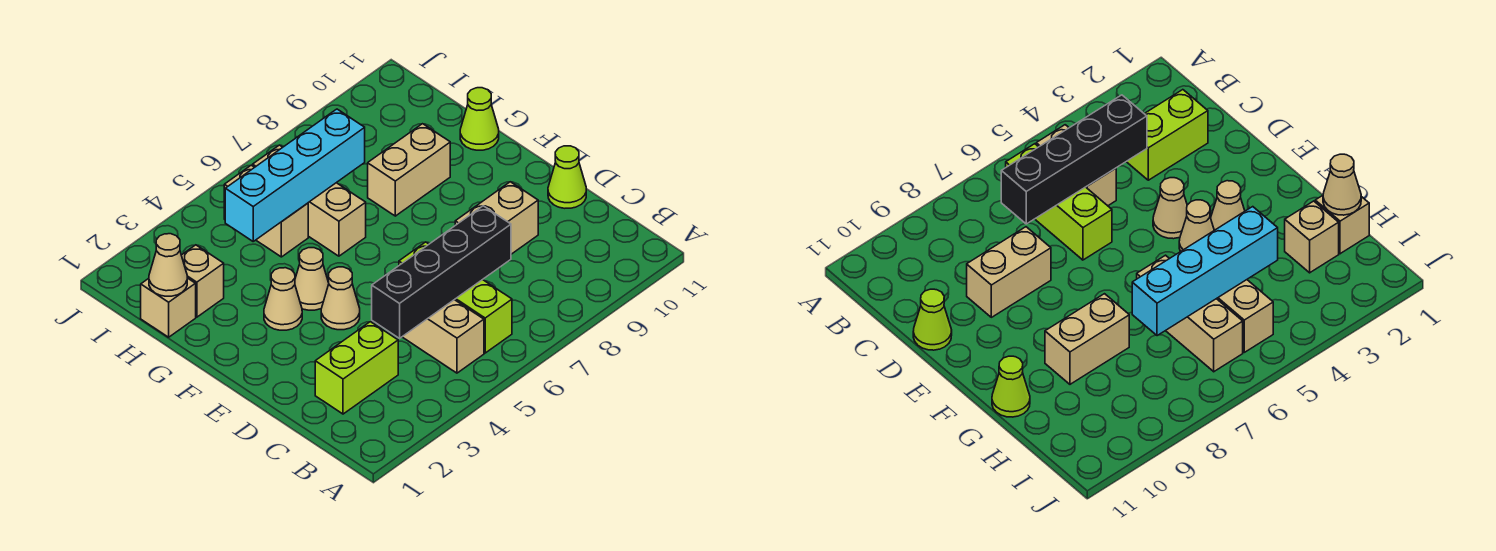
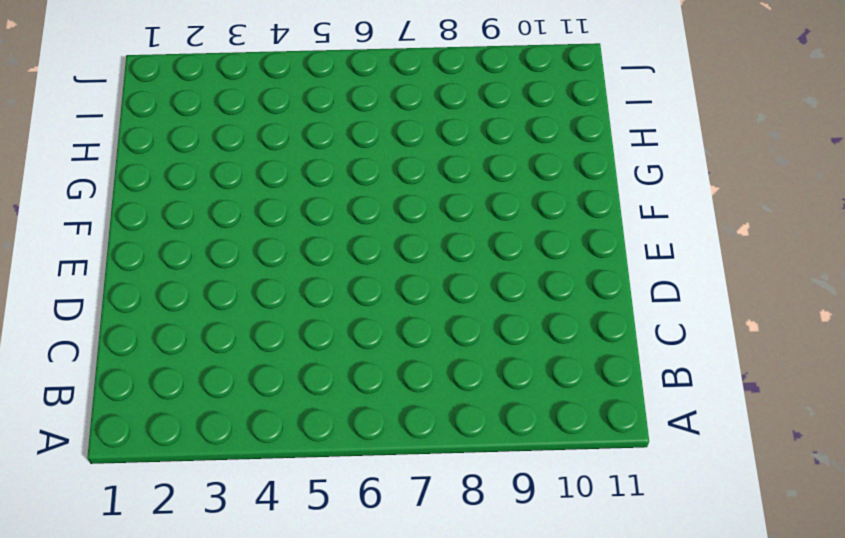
none -> tan brick B5:C5 level 1
none -> lime brick B6:D6 level 1
none -> lime brick C2:C3 level 1

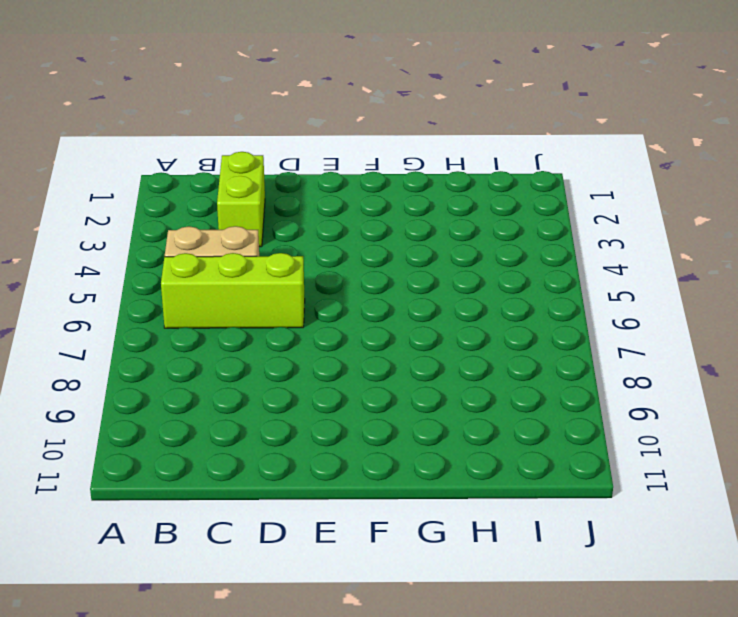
none -> tan brick D8:D9 level 1
none -> lime cone D11 level 1
none -> tan cone E4 level 1

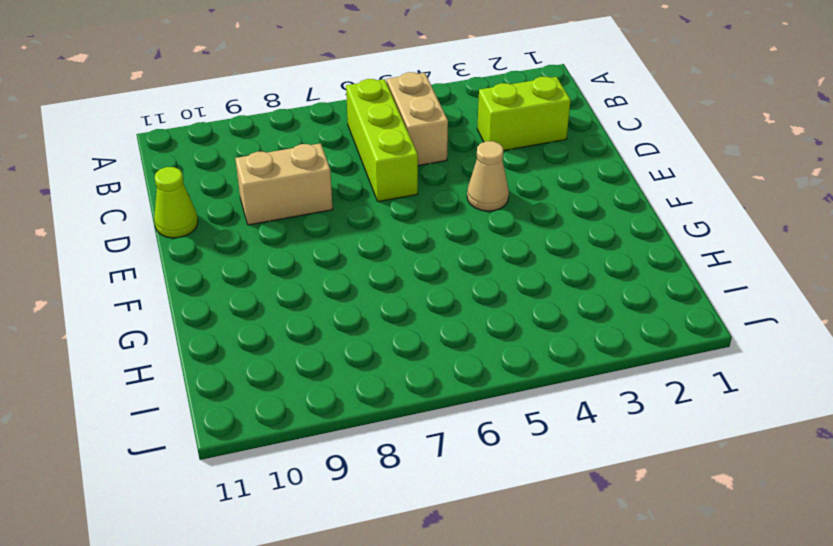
none -> tan cone F3 level 1
none -> tan cone F4 level 1
none -> tan brick G6:I6 level 1

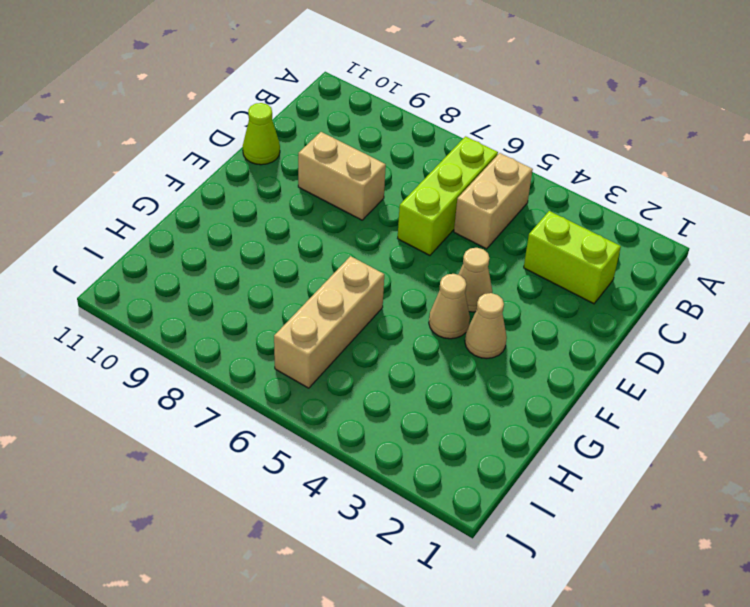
none -> tan brick G8:G9 level 1
none -> lime cone G11 level 1
none -> tan brick H1 level 1

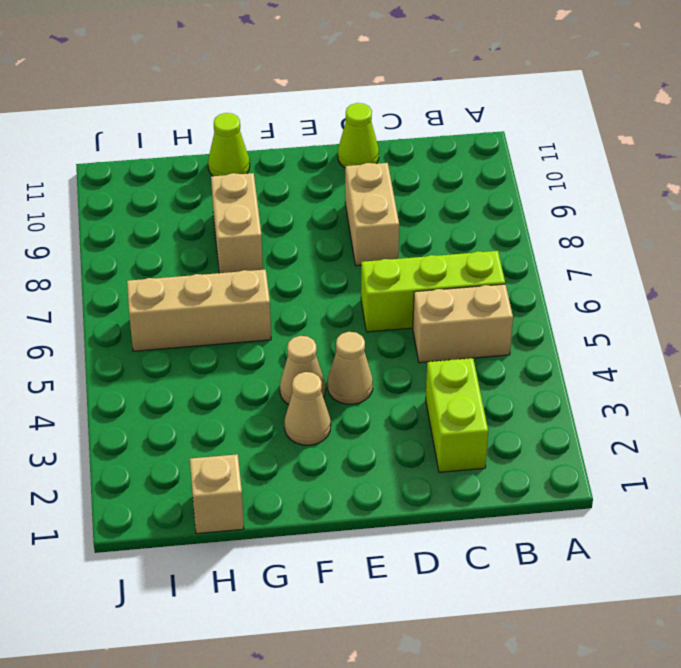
none -> tan brick H2 level 1
none -> tan brick H5:I5 level 1
none -> black brick C4:C7 level 2

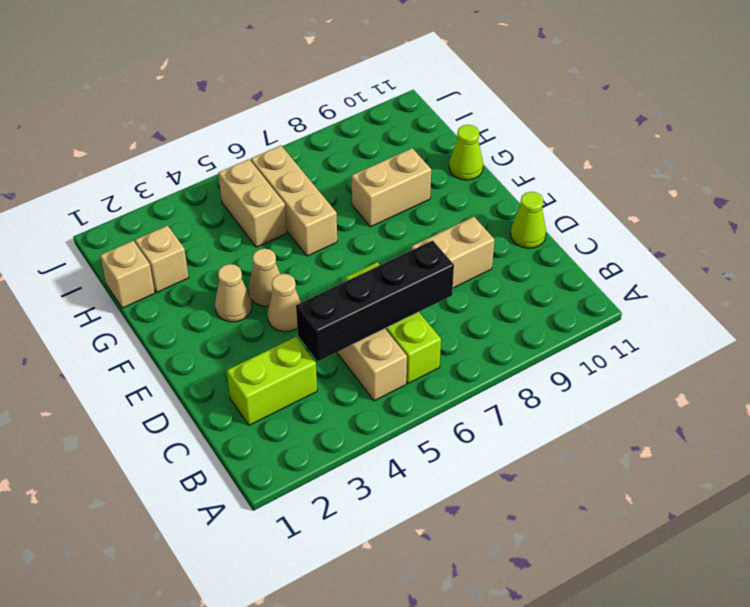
none -> tan cone H1 level 2
none -> cyan brick H4:H7 level 2

